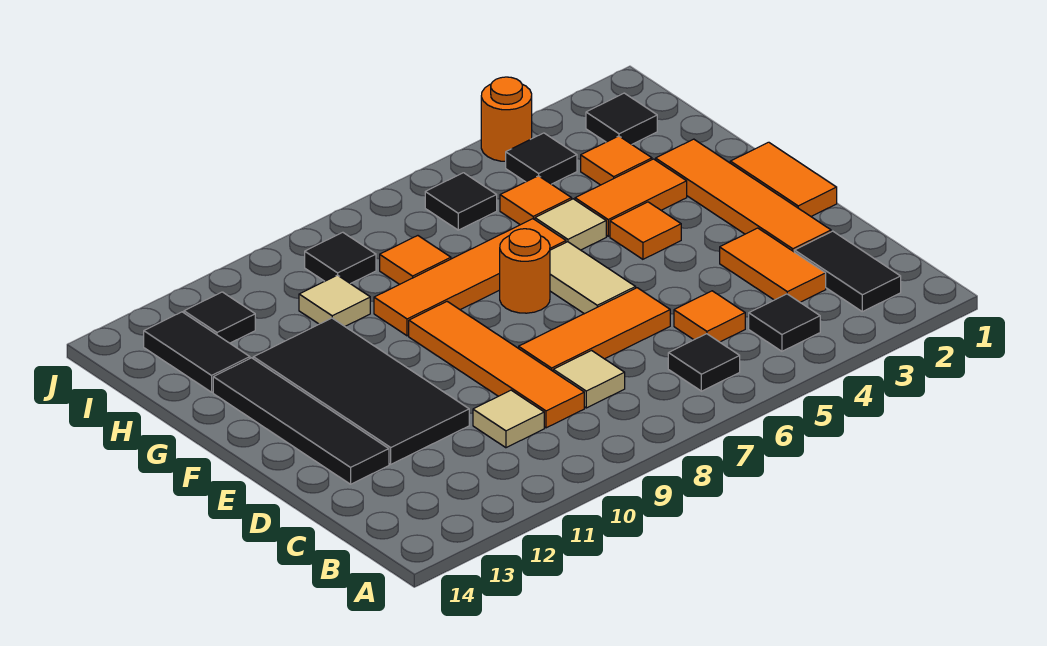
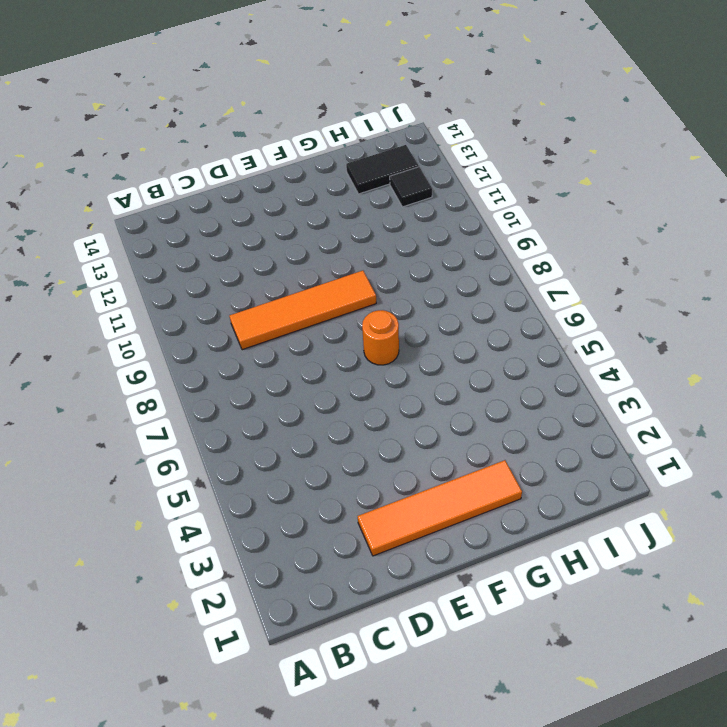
none -> black tile B2:C2 level 1
none -> black tile B4 level 1
none -> black tile B6 level 1
none -> orange tile C3:D3 level 1

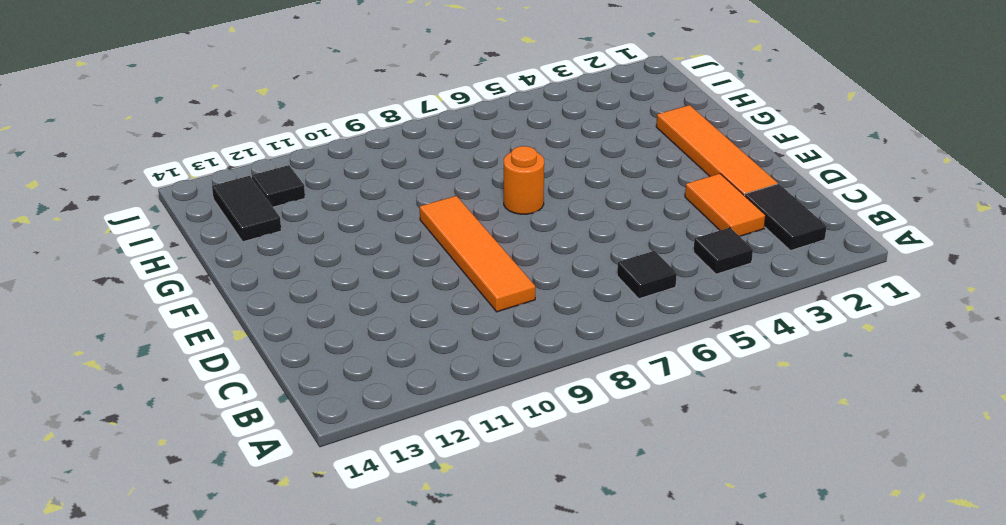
none -> orange tile C5 level 1
none -> tan tile C8 level 1
none -> tan tile C10 level 1
none -> orange tile D6:D8 level 1

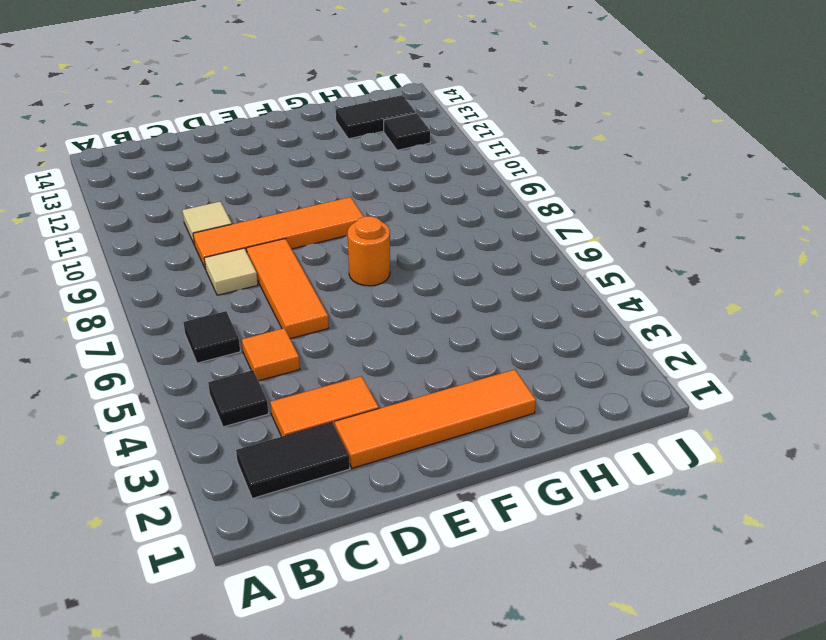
none -> black tile D11:G12 level 1
none -> black tile D13:G13 level 1
none -> orange tile E1:F1 level 1
none -> tan tile E6:F6 level 1

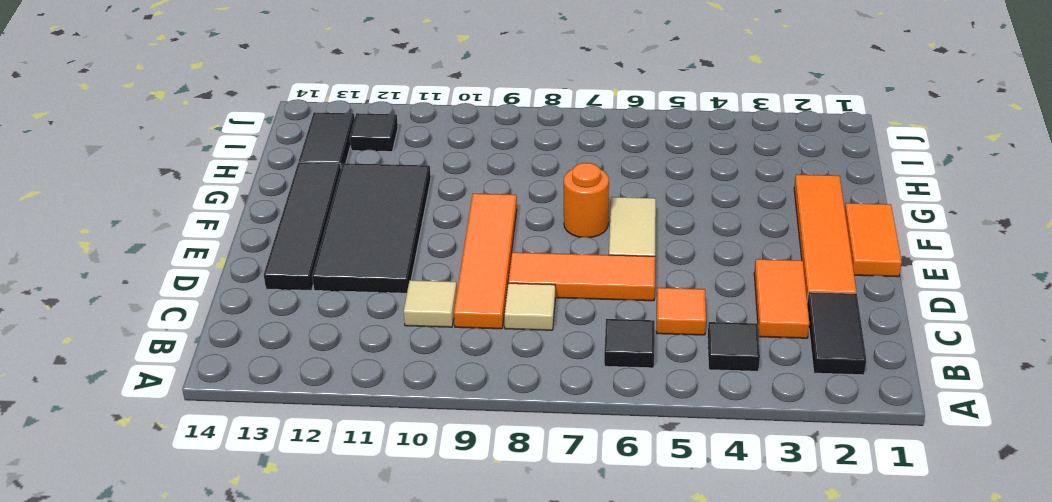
none -> orange tile F4 level 1
none -> orange tile G3:G4 level 1
none -> tan tile G5 level 1
none -> orange tile G6:G9 level 1

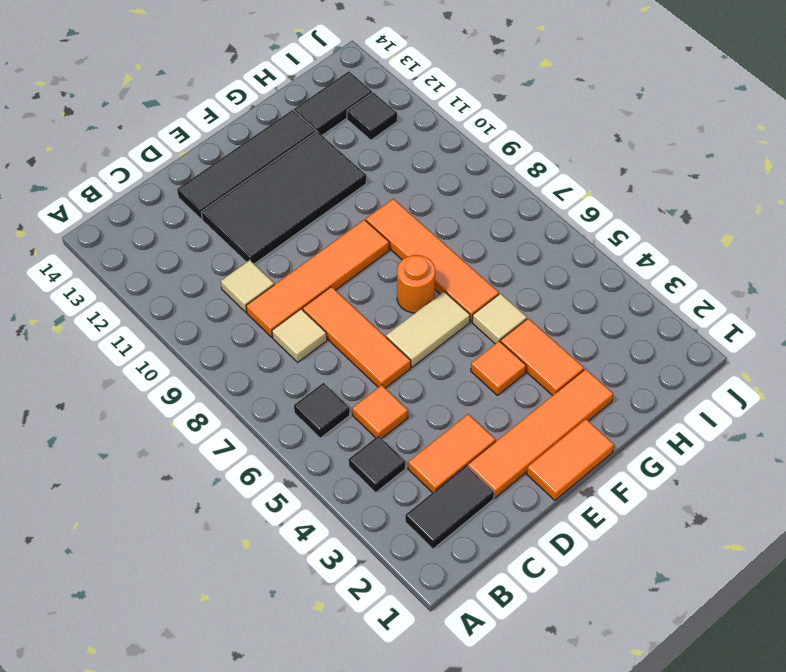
none -> orange tile H3 level 1
none -> orange tile H5 level 1
none -> orange tile H8 level 1
none -> tan tile H10 level 1

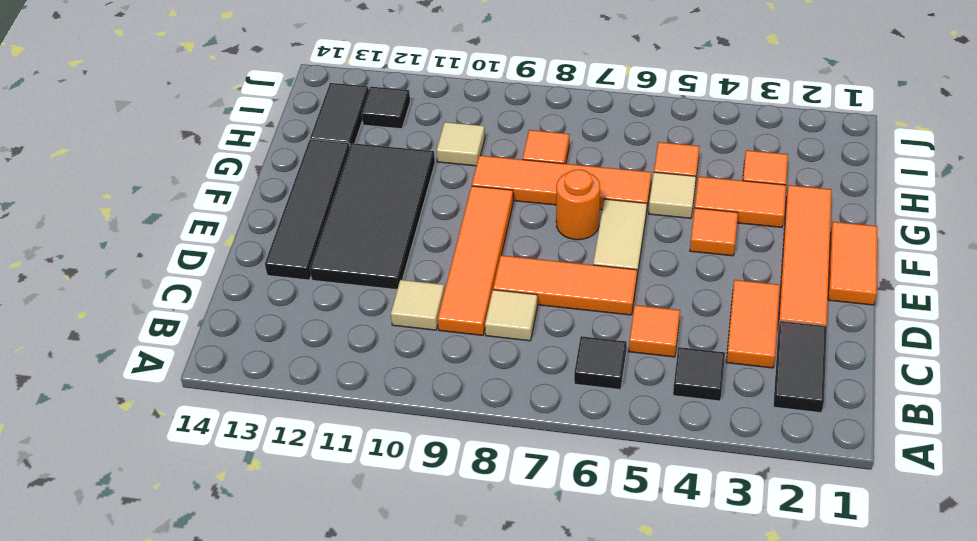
none -> black tile I2 level 1
none -> black tile I4 level 1
none -> black tile I6 level 1
none -> black tile I9 level 1

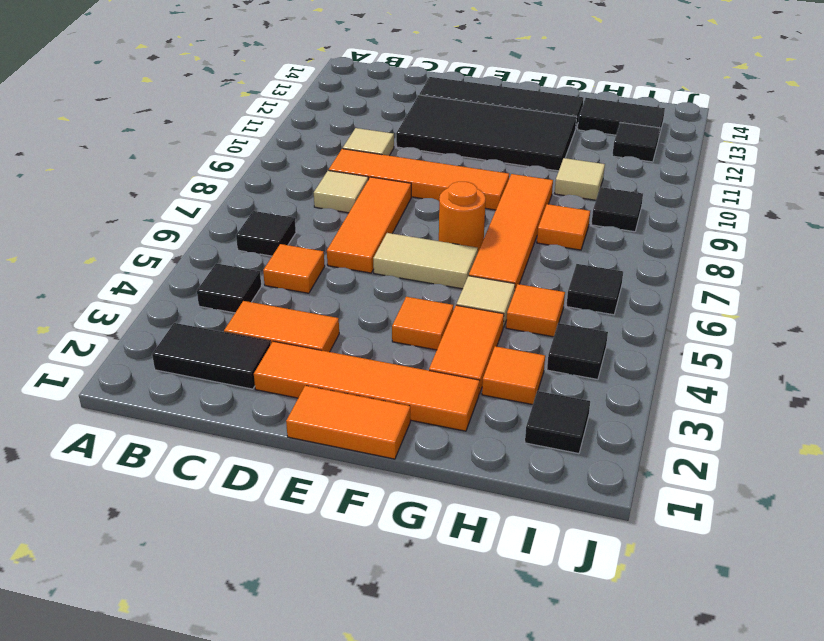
none -> orange round brick J4 level 1

